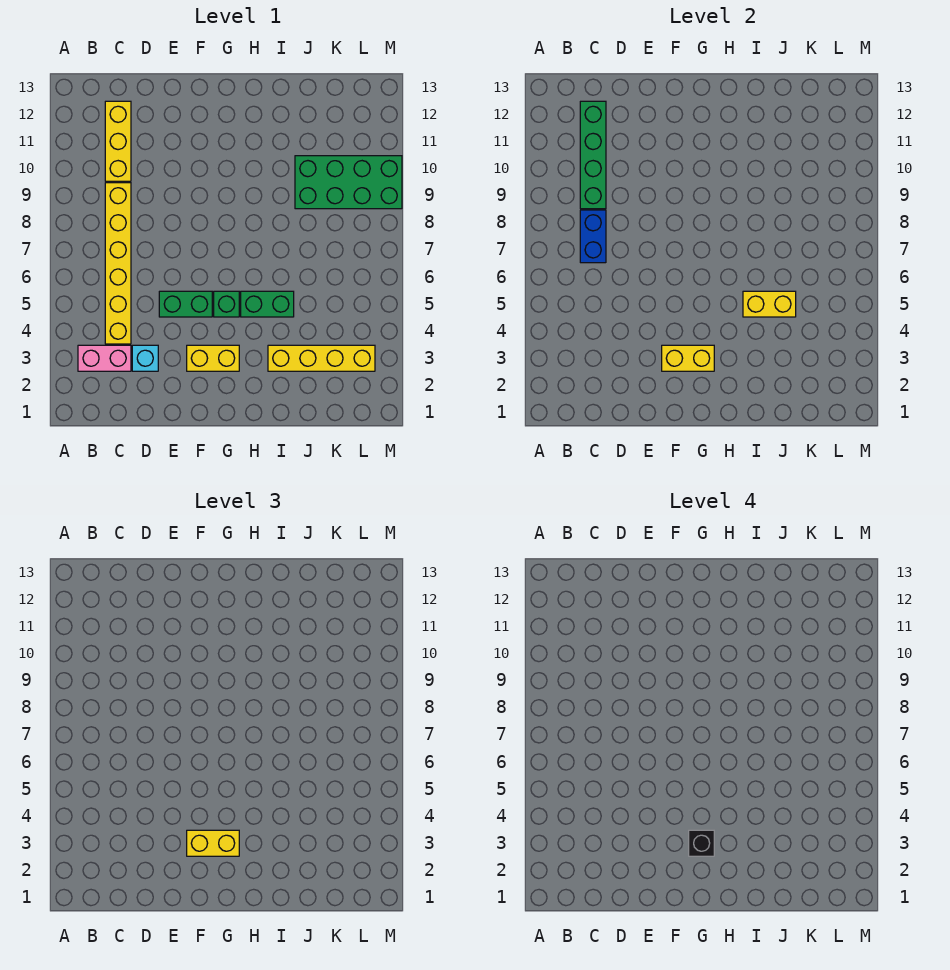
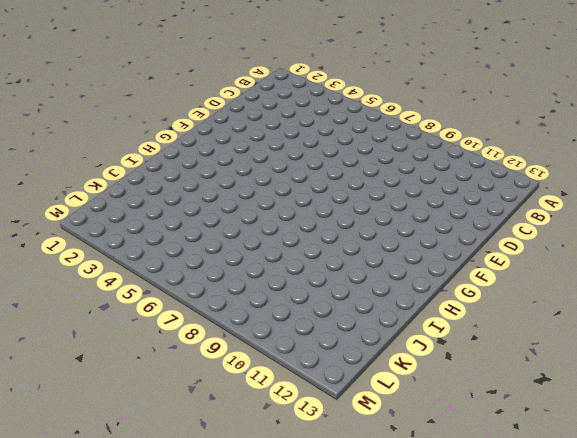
none -> pink brick B3:C3 level 1
none -> yellow brick C4:C9 level 1
none -> yellow brick C10:C12 level 1

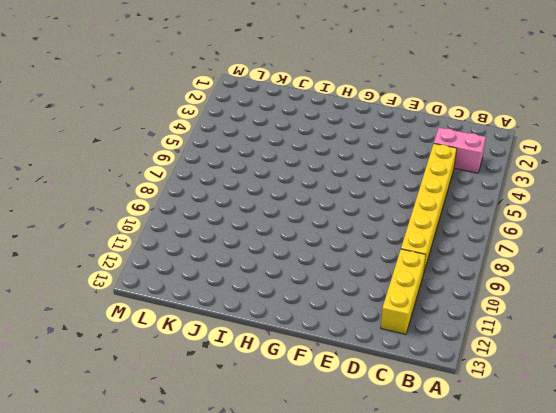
none -> cyan brick D3 level 1
none -> green brick E5:F5 level 1
none -> yellow brick F3:G3 level 1

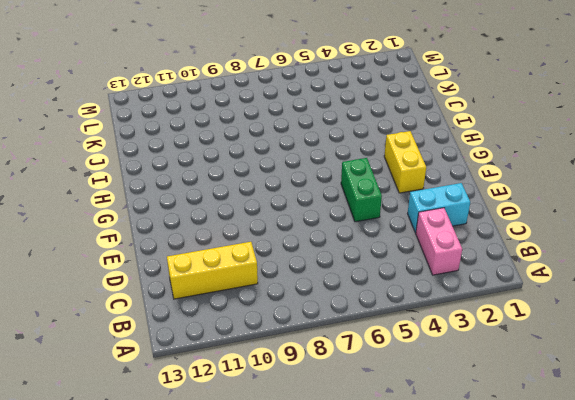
cyan brick D2:D3 level 1 -> cyan brick D3 level 1
none -> yellow brick C4:C9 level 1
none -> green brick G5 level 1
none -> green brick H5:I5 level 1

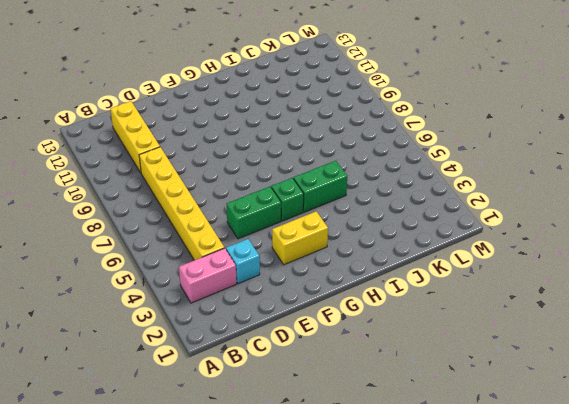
none -> yellow brick I3:L3 level 1
none -> green brick J9:M10 level 1
none -> blue brick C7:C8 level 2

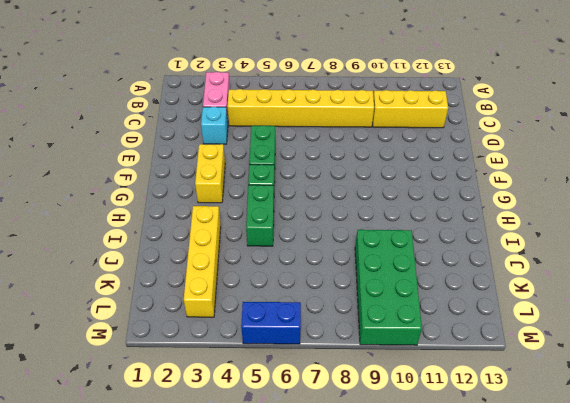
blue brick M5:M6 level 1 -> blue brick C7:C8 level 2
none -> green brick C9:C12 level 2
none -> yellow brick F3:G3 level 2
none -> yellow brick I5:J5 level 2

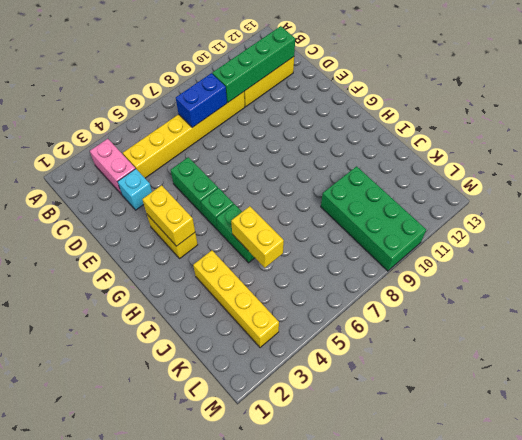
none -> yellow brick F3:G3 level 3
none -> black brick G3 level 4

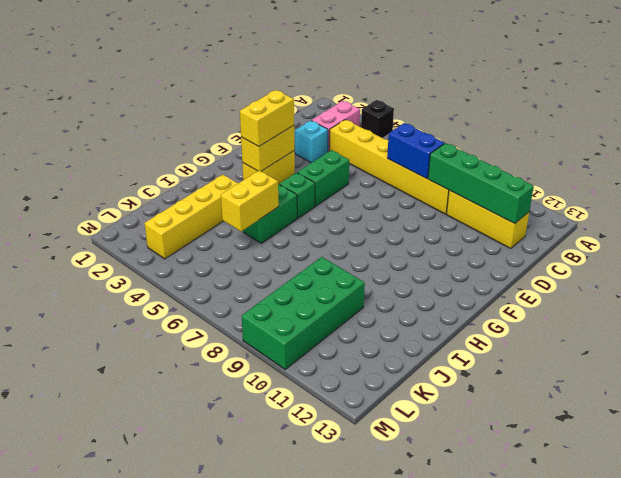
black brick A4 level 1 -> black brick G3 level 4

